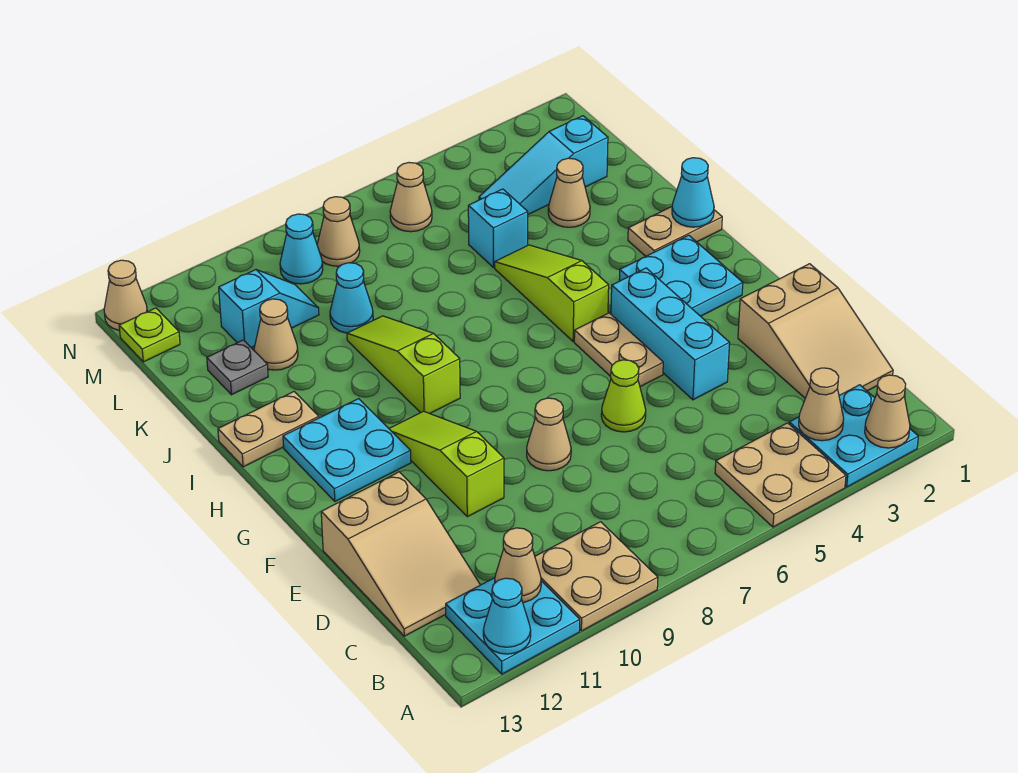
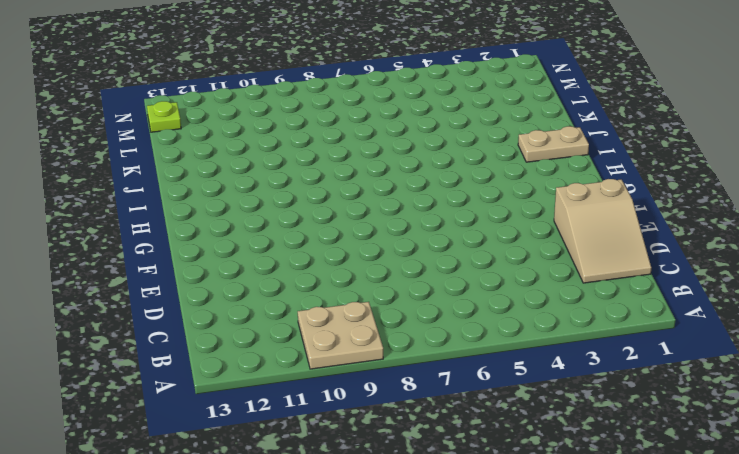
none -> cyan plate A2:B3 level 1
none -> tan plate A4:B5 level 1
none -> cyan plate A11:B12 level 1
none -> tan slope C12:E13 level 1 top E

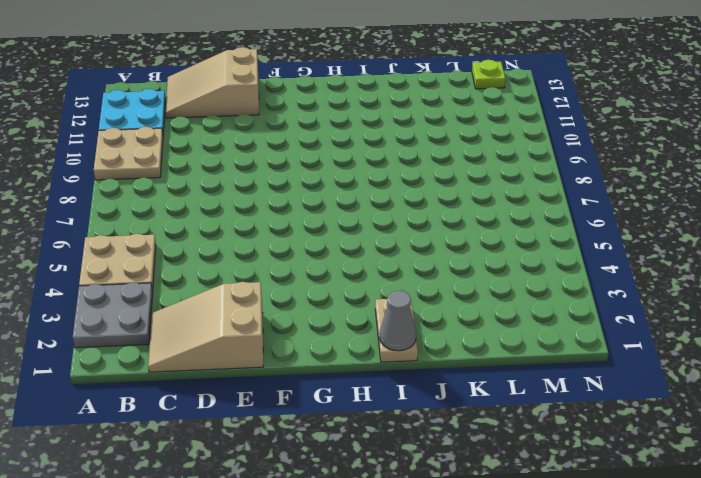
grey plate A2:B3 level 1 -> cyan plate A2:B3 level 1
grey cone I1 level 2 -> cyan cone I1 level 2
none -> cyan brick E4:G4 level 1
none -> lime cone E6 level 1
none -> tan cone E8 level 1
none -> lime slope E10:G10 level 1 top E

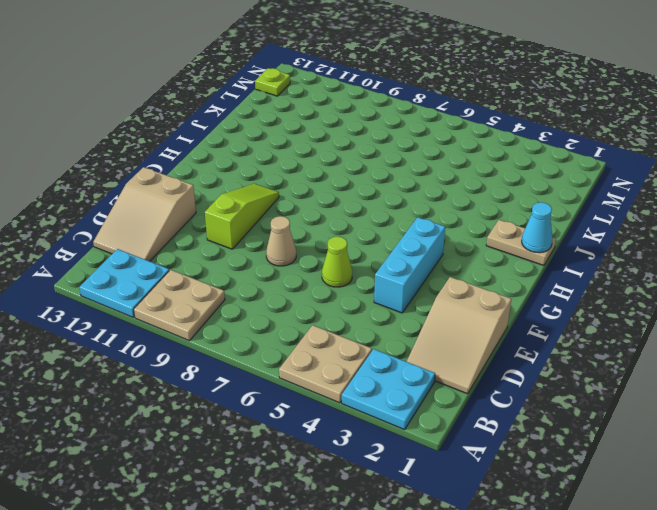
none -> tan plate F5:G5 level 1
none -> cyan plate G2:H3 level 1
none -> cyan plate G11:H12 level 1
none -> lime slope H5:J5 level 1 top H

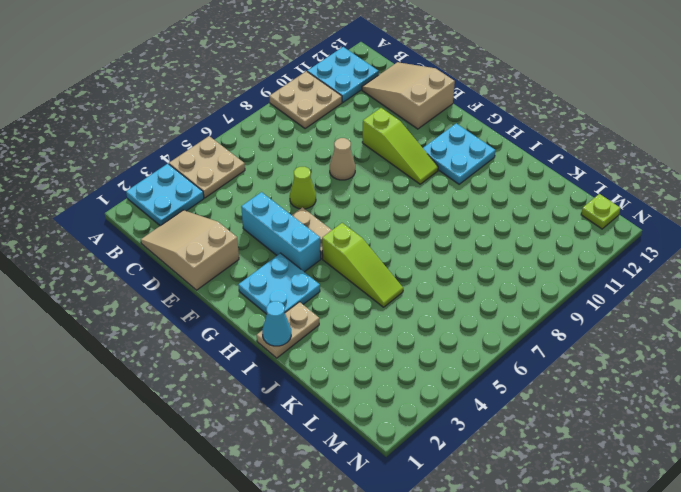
none -> lime slope H9:J9 level 1 top H
none -> tan plate I12:I13 level 1
none -> tan cone K3 level 1
none -> cyan brick K5 level 1

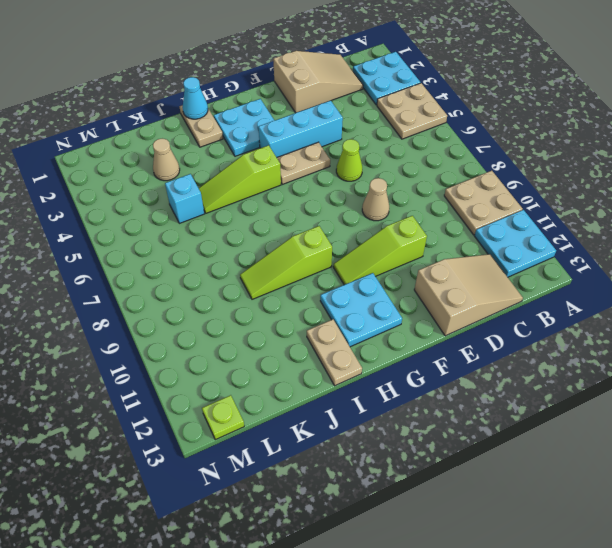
none -> cyan cone K9 level 1
none -> tan cone K11 level 1
none -> grey plate K12 level 1
none -> cyan slope L2:L4 level 1 top 2

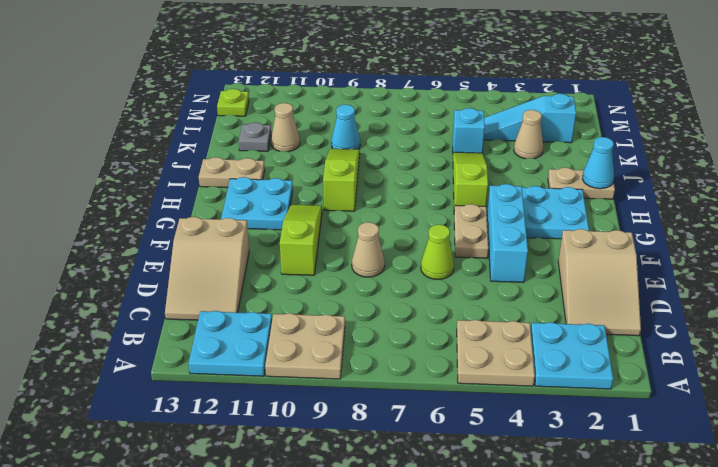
none -> cyan slope L10:L11 level 1 top 11
none -> tan cone M6 level 1
none -> tan cone M8 level 1
none -> cyan cone M9 level 1

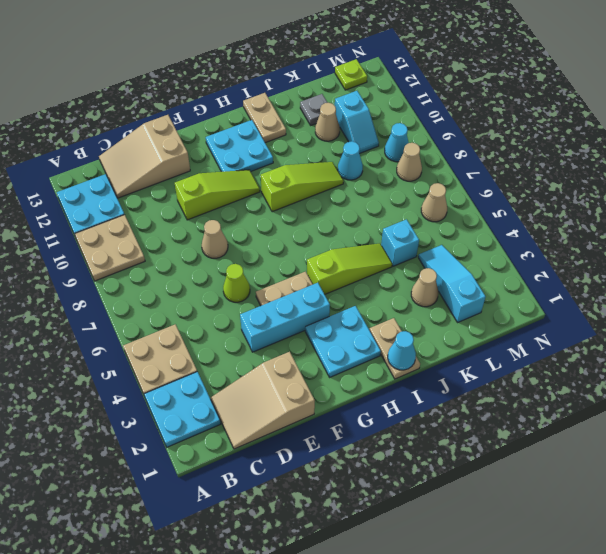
none -> tan cone N13 level 1
none -> tan cone A2 level 2
none -> cyan cone A12 level 2
none -> tan cone B3 level 2

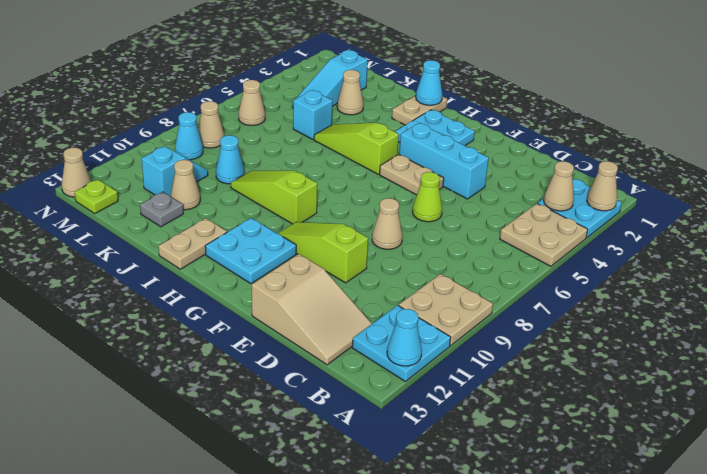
none -> tan slope C1:E2 level 1 top E
none -> tan cone B11 level 2

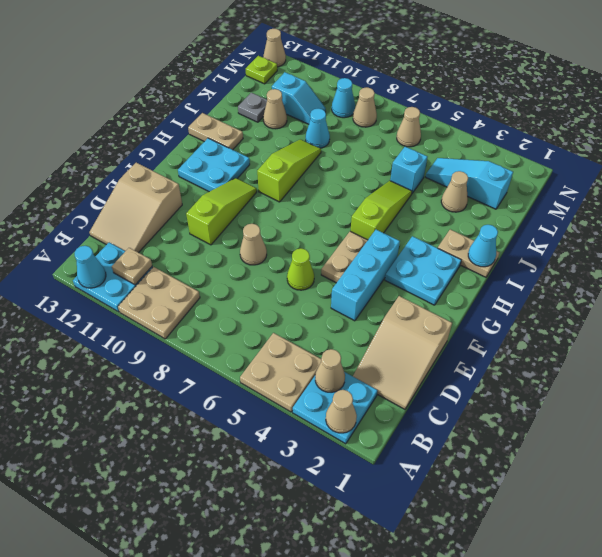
tan plate B11 level 2 -> tan cone B11 level 2

